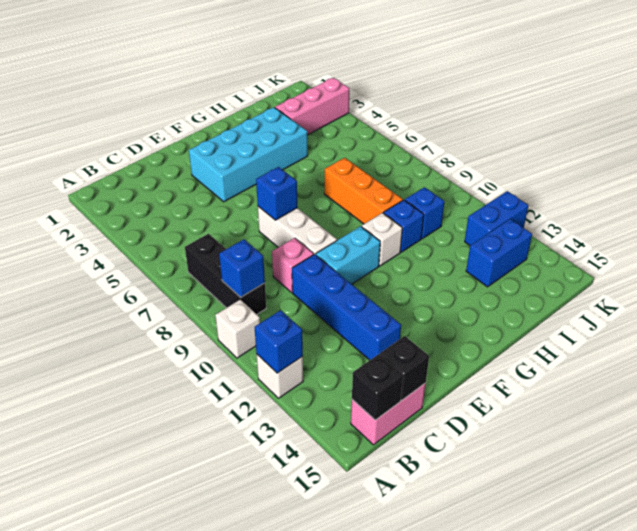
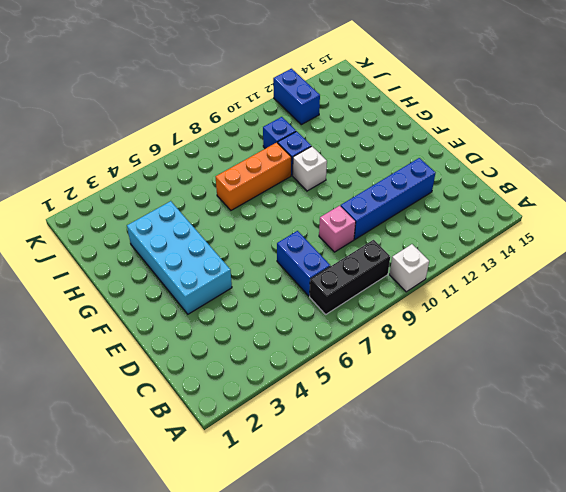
blue brick C7:D7 level 1 -> blue brick I13:J13 level 1
none -> white brick A12 level 1
none -> pink brick B15:C15 level 1
none -> white brick E7:E9 level 1

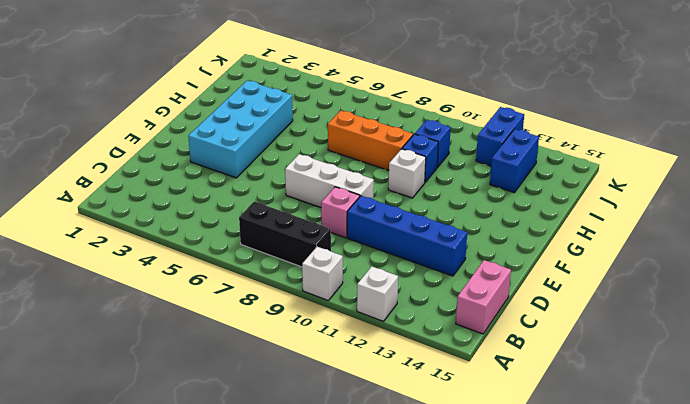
none -> cyan brick E10:F10 level 1
none -> pink brick I3:K3 level 1
none -> blue brick A12 level 2

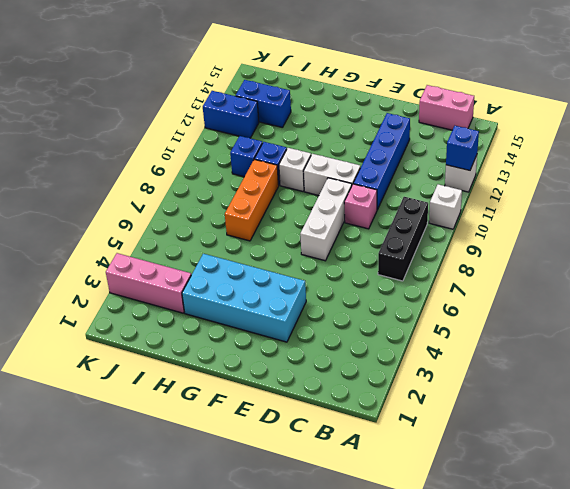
white brick E10:F10 level 1 -> cyan brick E10:F10 level 1
none -> blue brick B9 level 2
none -> black brick B15 level 2
none -> black brick C15 level 2

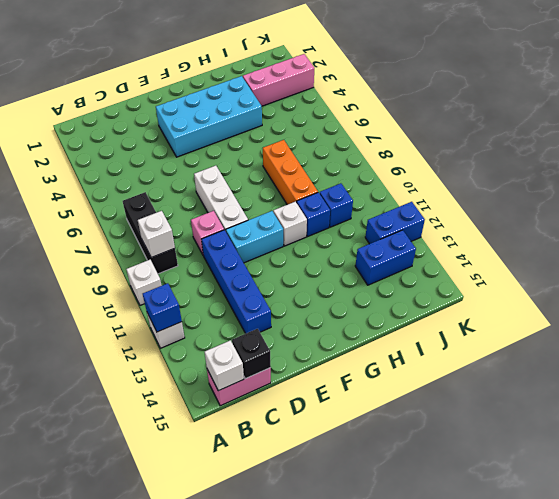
white brick B9 level 2 -> blue brick B9 level 2
white brick B15 level 2 -> black brick B15 level 2
none -> blue brick E7 level 2

